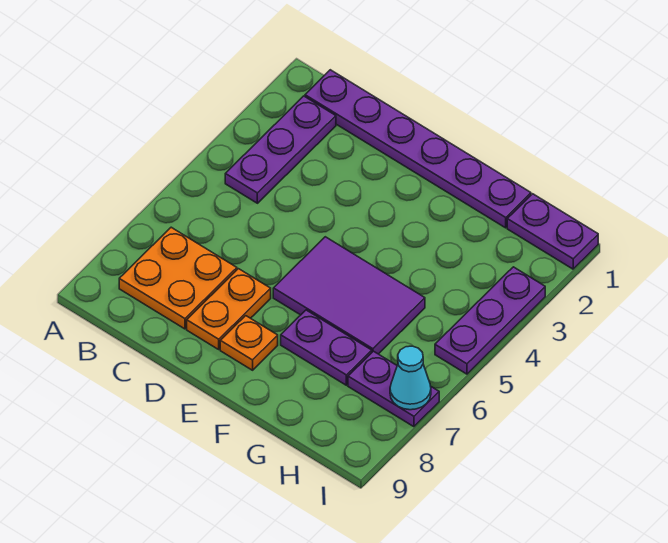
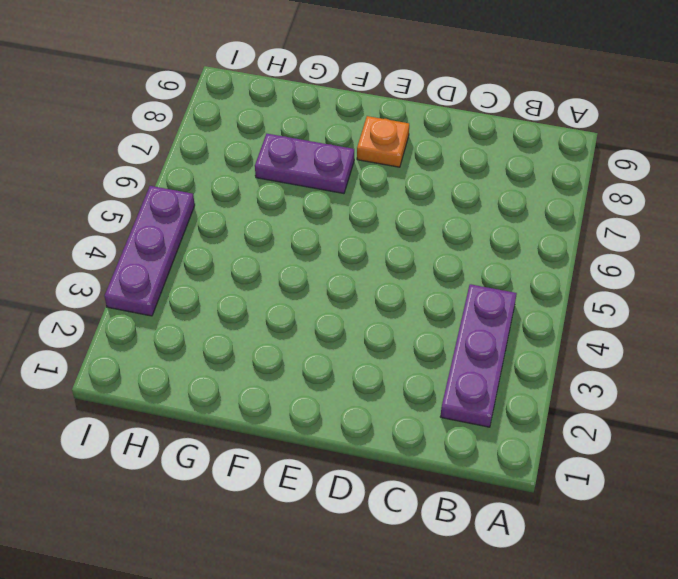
none -> purple plate B1:G1 level 1
none -> orange plate B7:C8 level 1

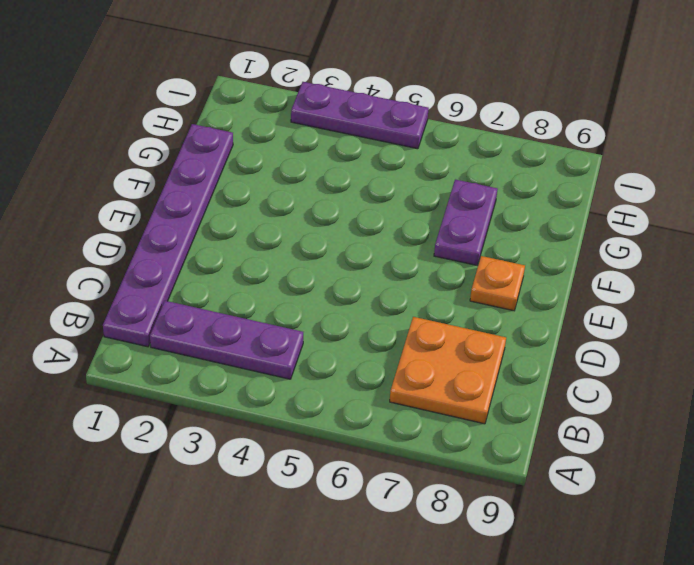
none -> orange plate D7:D8 level 1
none -> purple tile E5:G6 level 1

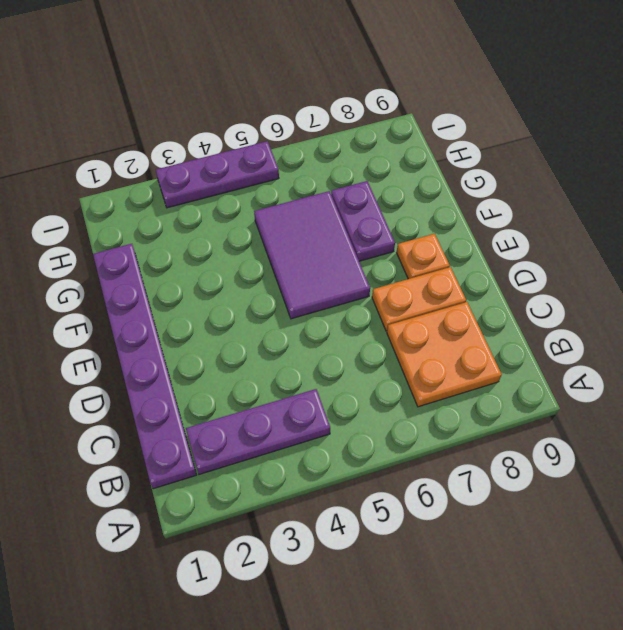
none -> purple plate H1:I1 level 1
none -> purple plate H7:I7 level 1

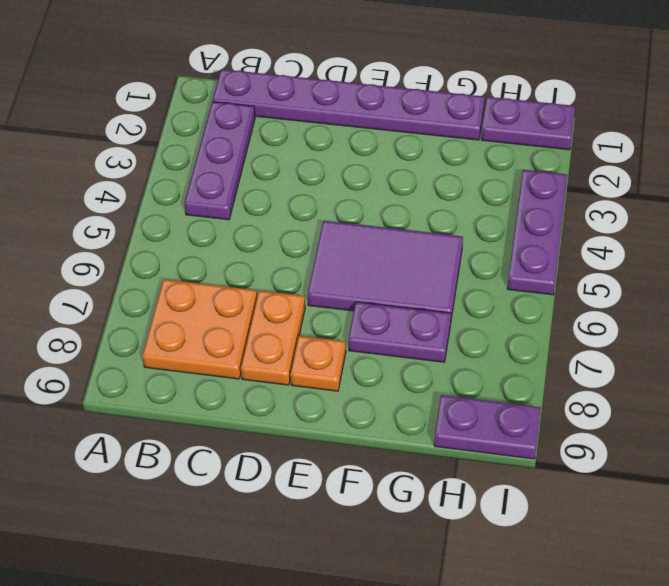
purple plate H9:I9 level 1 -> purple plate H7:I7 level 1
none -> cyan cone I7 level 2

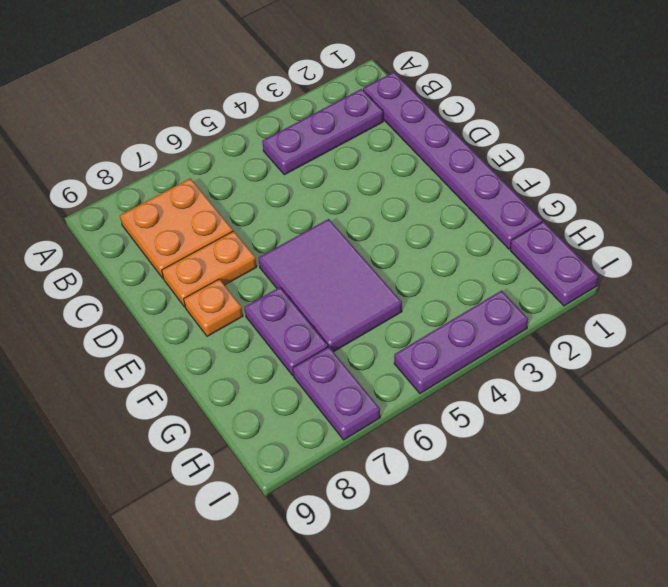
none -> cyan cone I7 level 2

